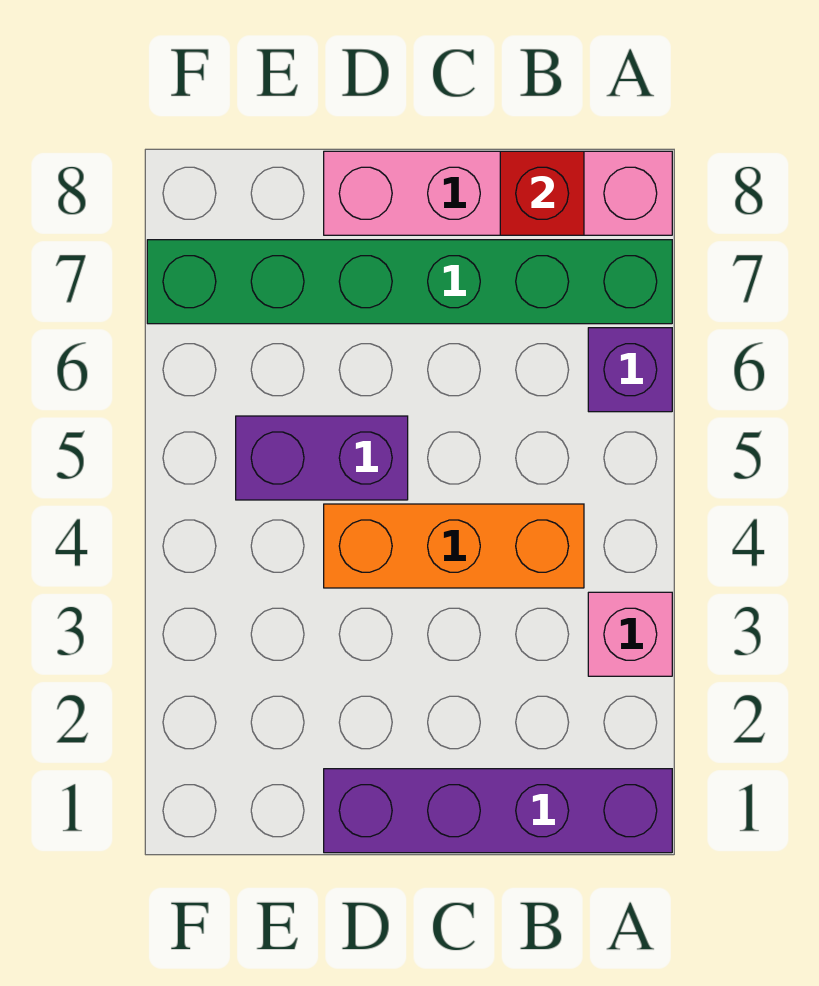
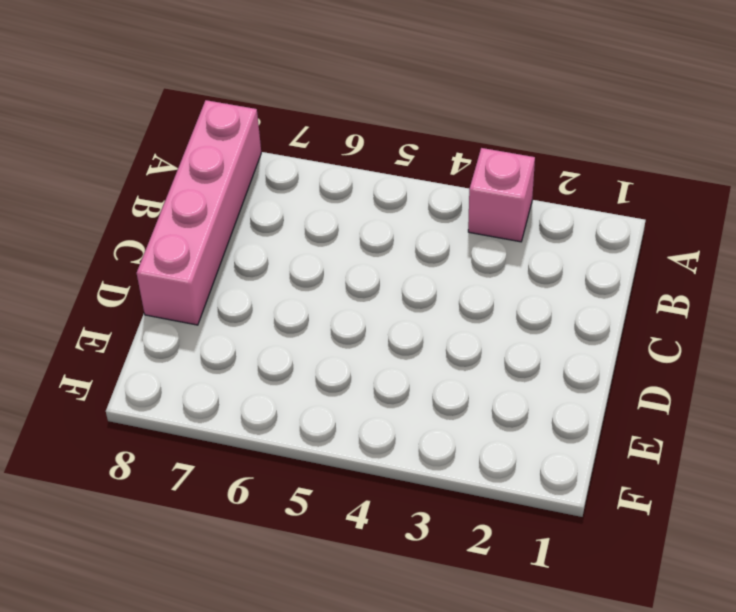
none -> purple brick A1:D1 level 1
none -> purple brick A6 level 1

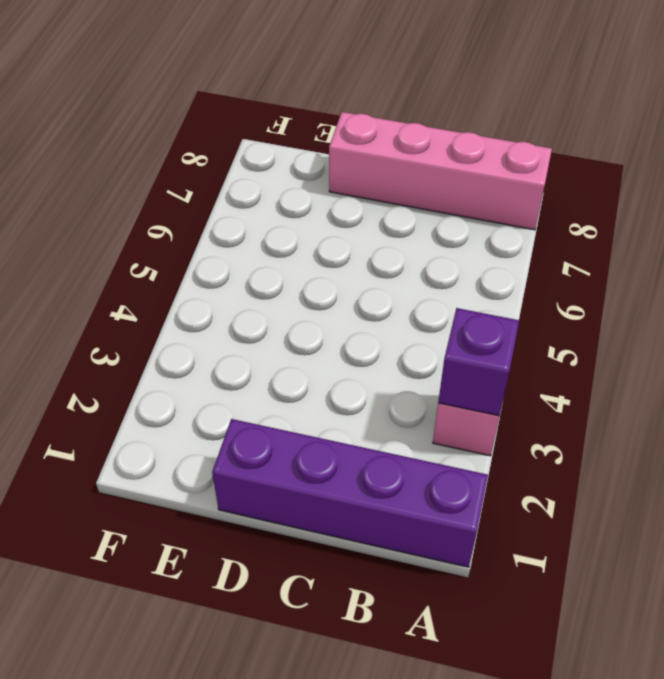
purple brick A3 level 2 -> purple brick A6 level 1
none -> green brick A7:F7 level 1
none -> orange brick B4:D4 level 1

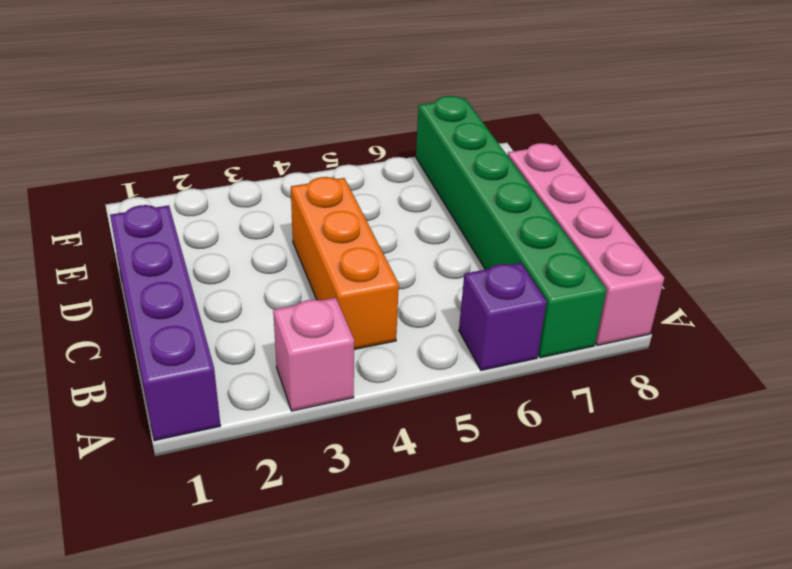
none -> purple brick D5:E5 level 1
none -> red brick B8 level 2

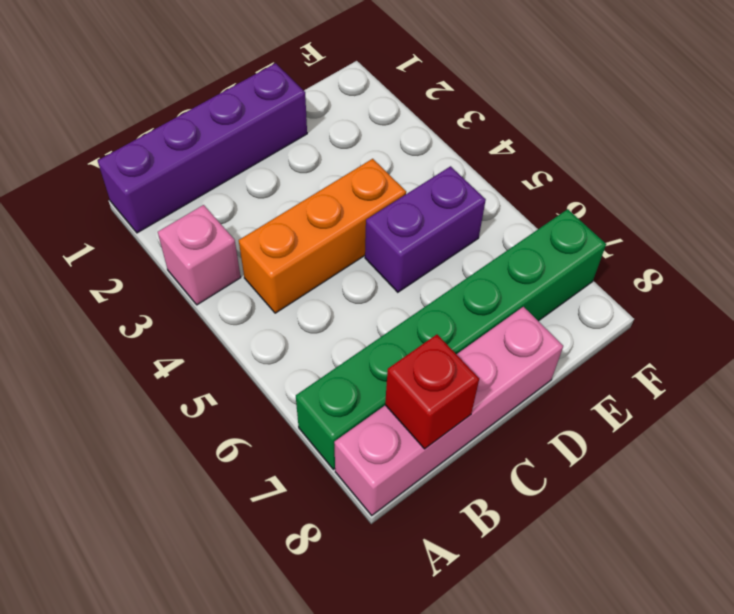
none -> purple brick A6 level 1

